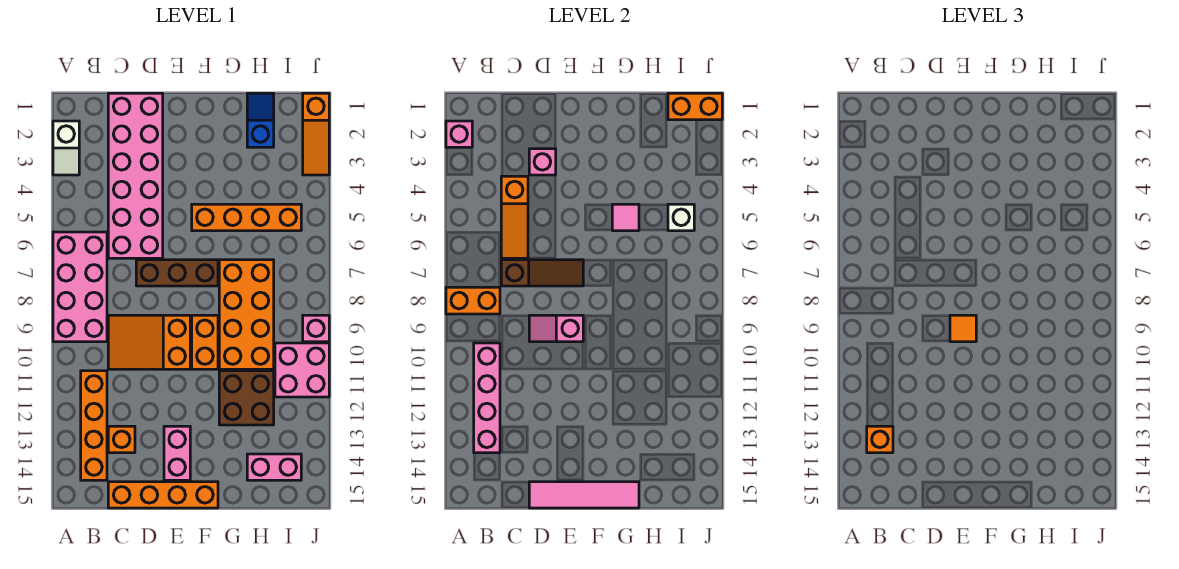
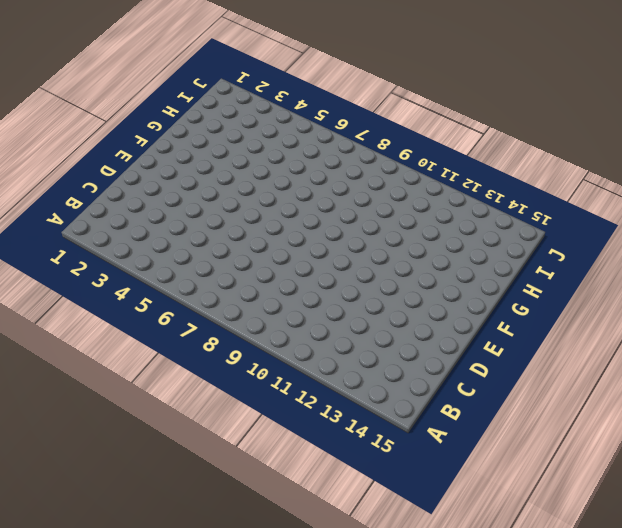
none -> white slope A2:A3 level 1 top 2
none -> pink brick A6:B9 level 1
none -> orange brick B11:B14 level 1
none -> pink brick C1:D6 level 1

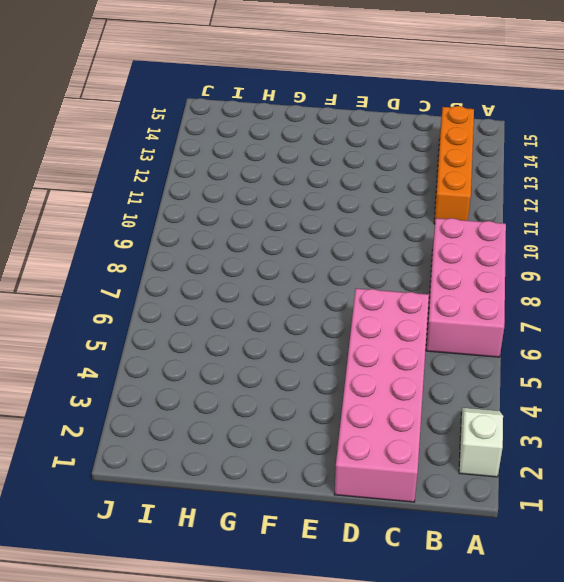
none -> orange slope C9:E10 level 1 top E
none -> orange brick C13 level 1
none -> orange brick C15:F15 level 1
none -> brown brick D7:F7 level 1

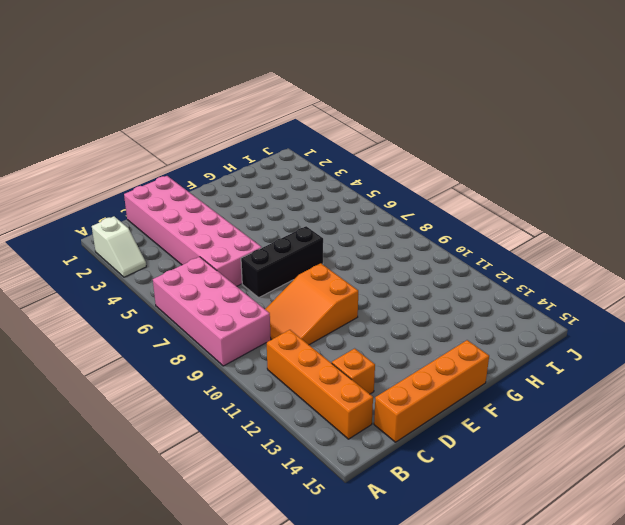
black brick D7:F7 level 1 -> brown brick D7:F7 level 1
none -> pink brick E13:E14 level 1
none -> orange brick F5:I5 level 1
none -> orange brick F9:F10 level 1
none -> orange brick G7:H10 level 1

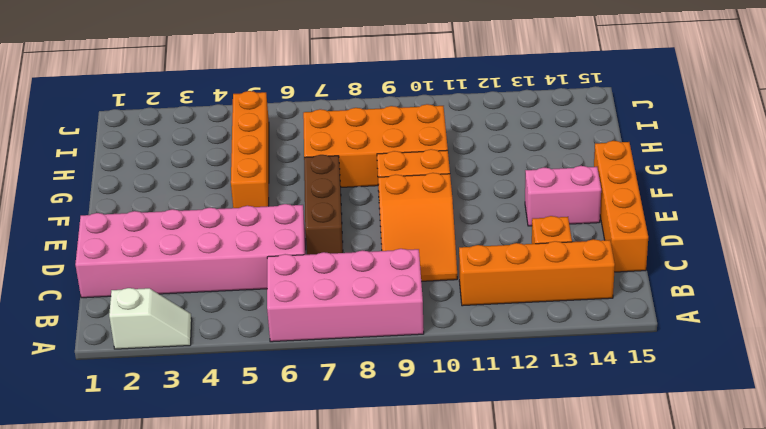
none -> brown brick G11:H12 level 1
none -> blue slope H1:H2 level 1 top 2
none -> pink brick H14:I14 level 1
none -> pink brick I10:J11 level 1

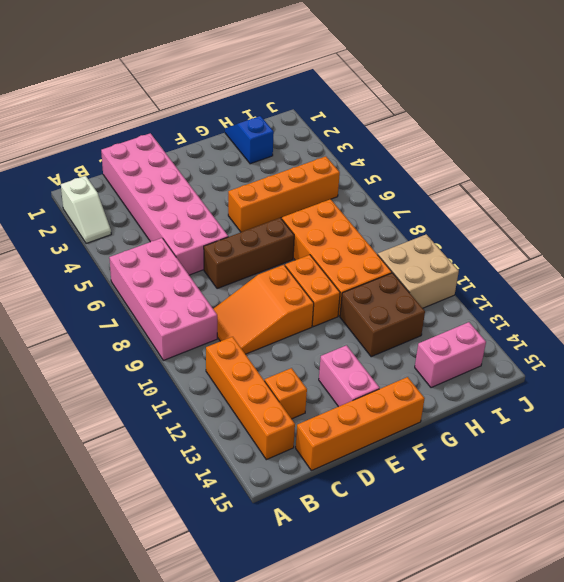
tan brick I10:J11 level 1 -> pink brick I10:J11 level 1
none -> orange slope J1:J3 level 1 top 1
none -> pink brick J9 level 1
none -> pink brick A2 level 2
none -> orange brick A8:B8 level 2

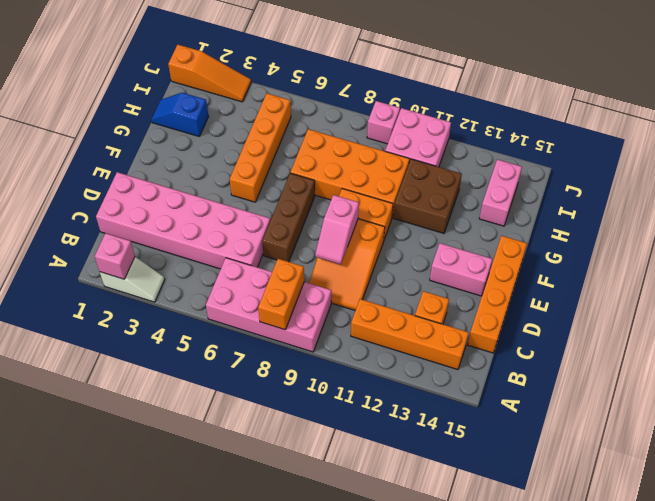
none -> pink brick B10:B13 level 2
none -> orange slope C4:C6 level 2 top 4
none -> brown slope C7:E7 level 2 top C
none -> pink brick D3 level 2

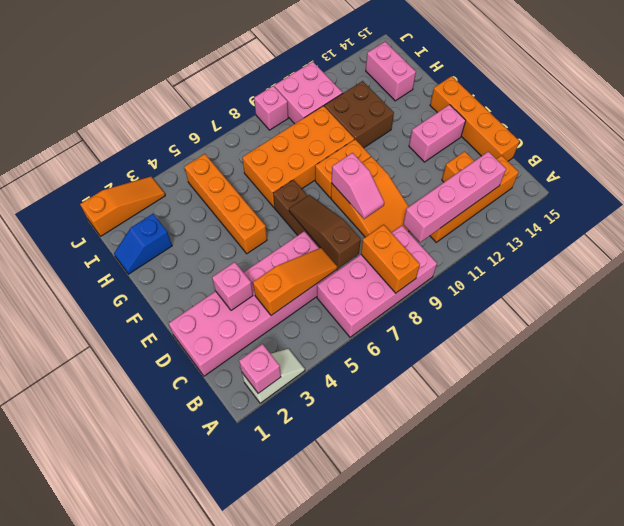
none -> pink tile D15:G15 level 2
none -> pink tile G5 level 2
none -> orange brick I1:J1 level 2
none -> white brick I5 level 2

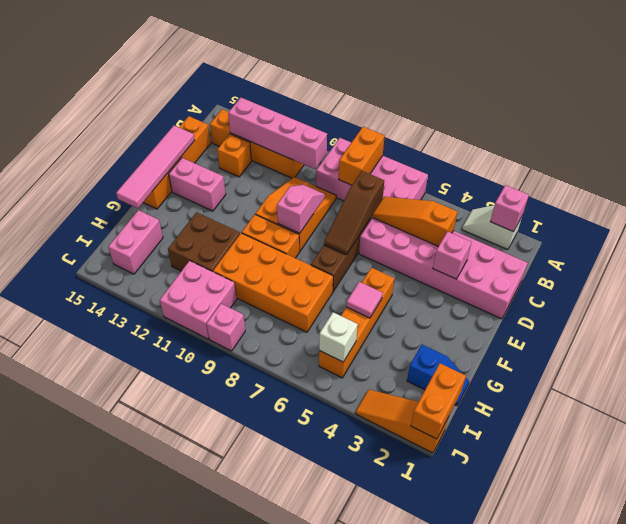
none -> orange brick B13 level 3
none -> orange tile E9 level 3

